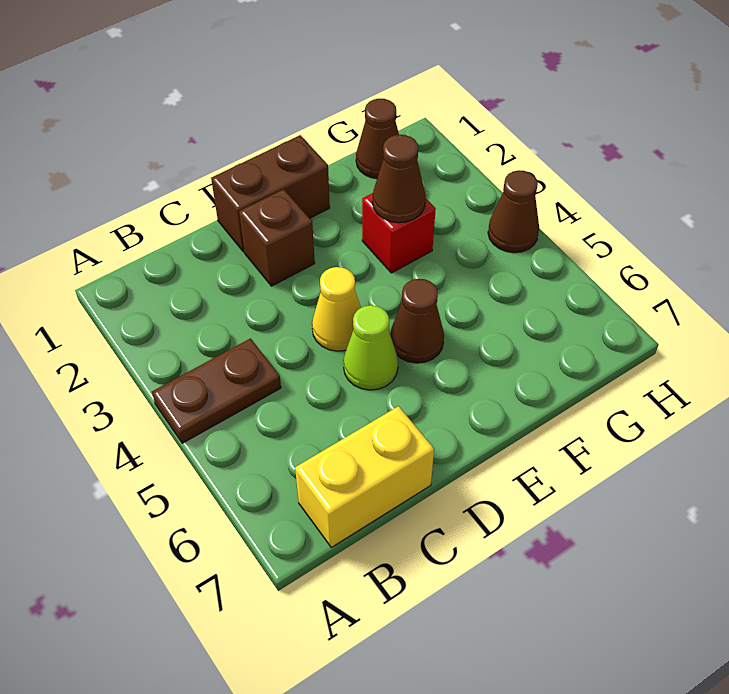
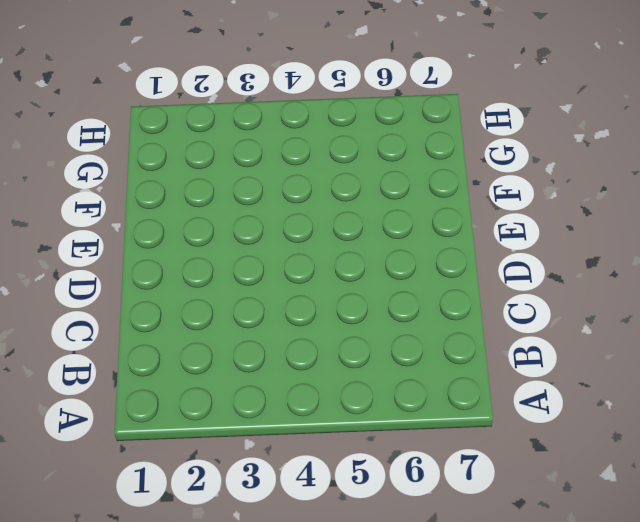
none -> brown plate A4:B4 level 1
none -> yellow brick B7:C7 level 1

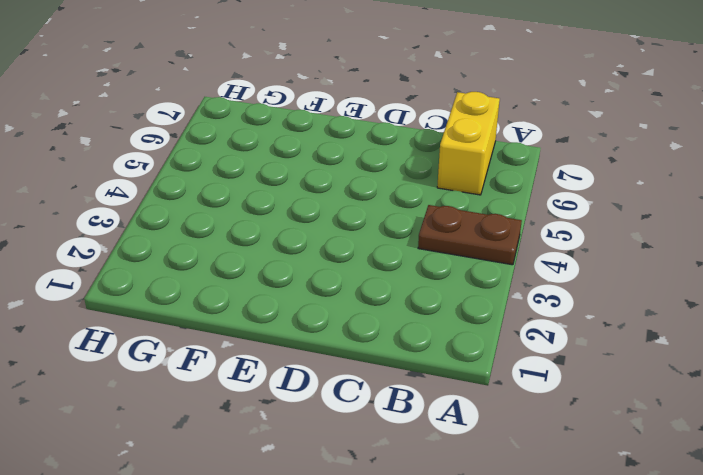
yellow brick B6:B7 level 1 -> yellow brick B7:C7 level 1
none -> brown brick D1:E1 level 1
none -> brown brick D2 level 1

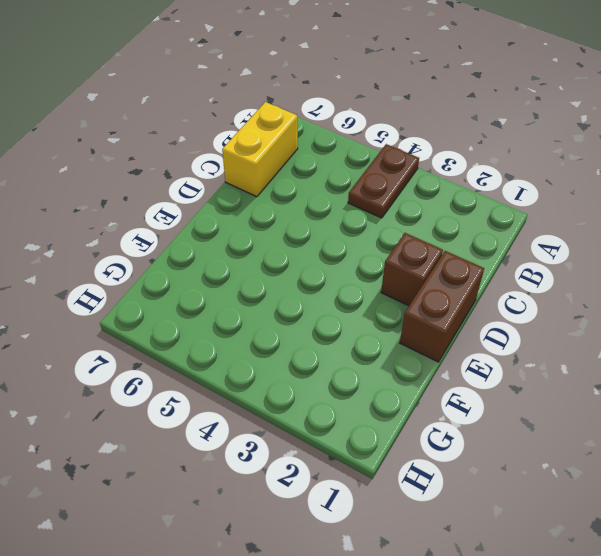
none -> yellow cone D4 level 1
none -> lime cone D5 level 1

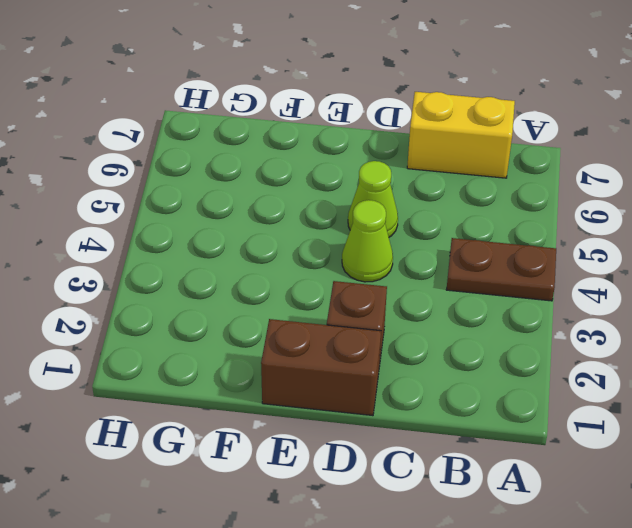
lime cone D4 level 1 -> yellow cone D4 level 1
none -> brown cone E5 level 1
none -> red brick F3 level 1

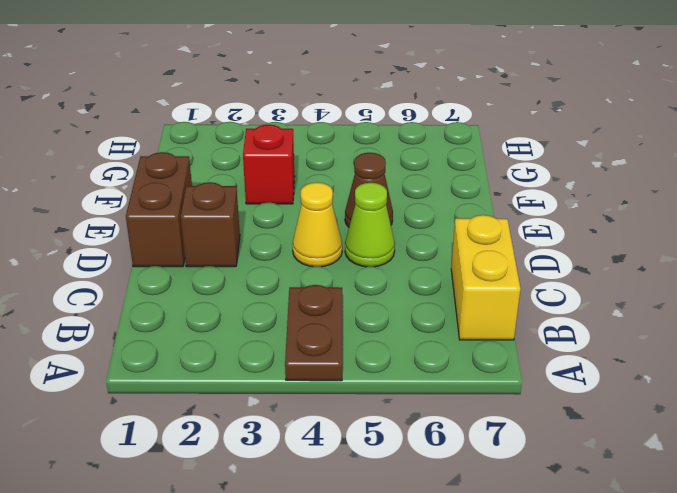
none -> brown cone G1 level 1
none -> brown cone H4 level 1

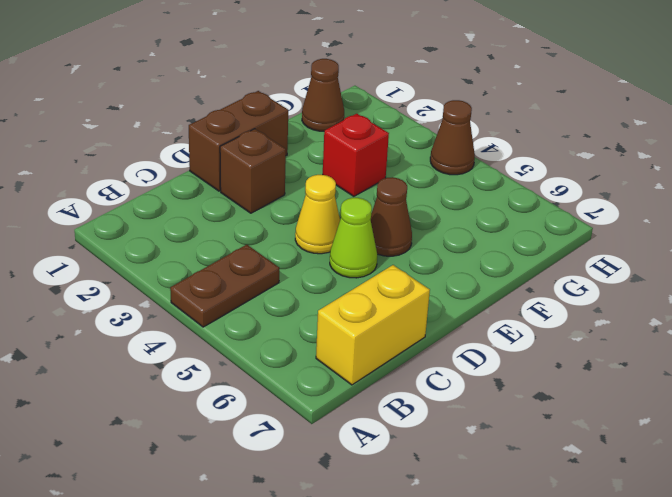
none -> brown cone F3 level 2

